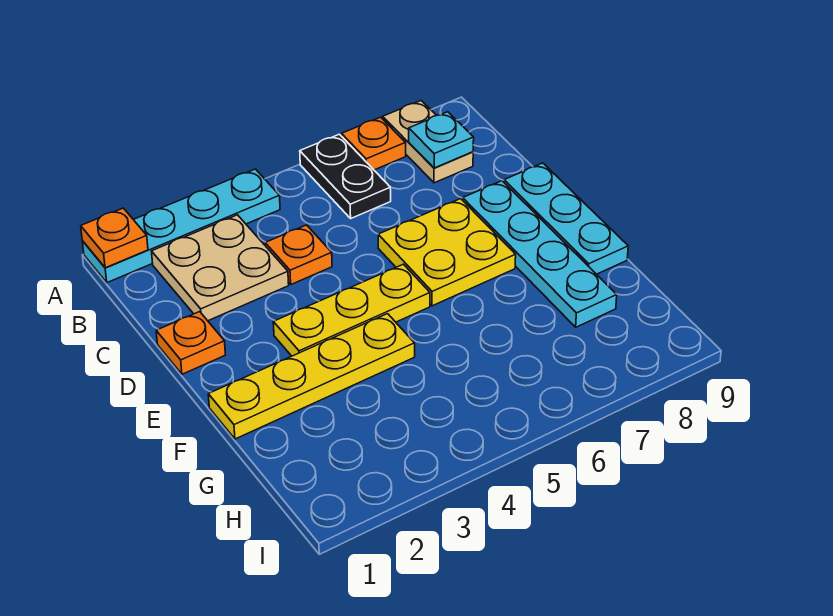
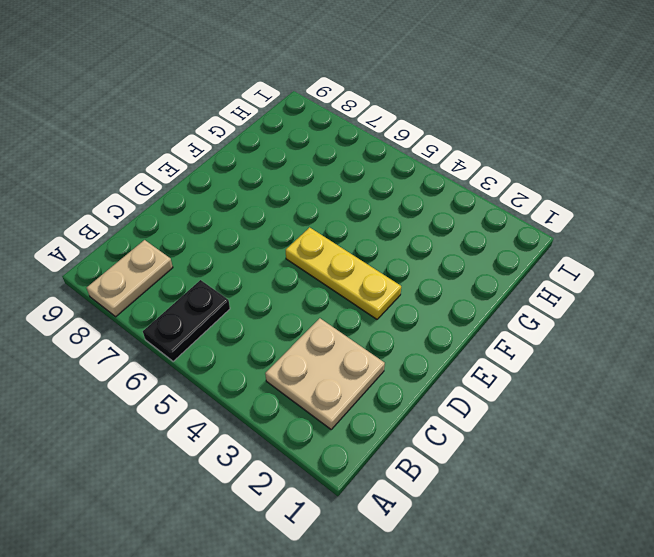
none -> cyan plate A1:A4 level 1
none -> orange plate A7 level 1
none -> orange plate C4 level 1

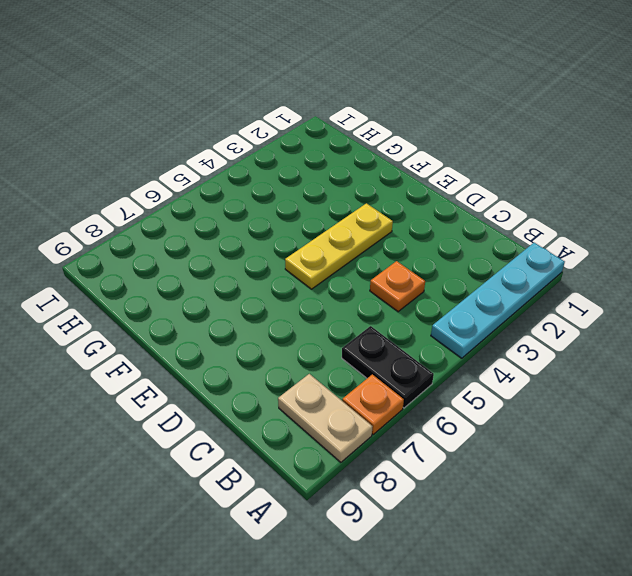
none -> tan plate B2:C3 level 1
none -> orange plate D1 level 1
none -> yellow plate D6:E7 level 1

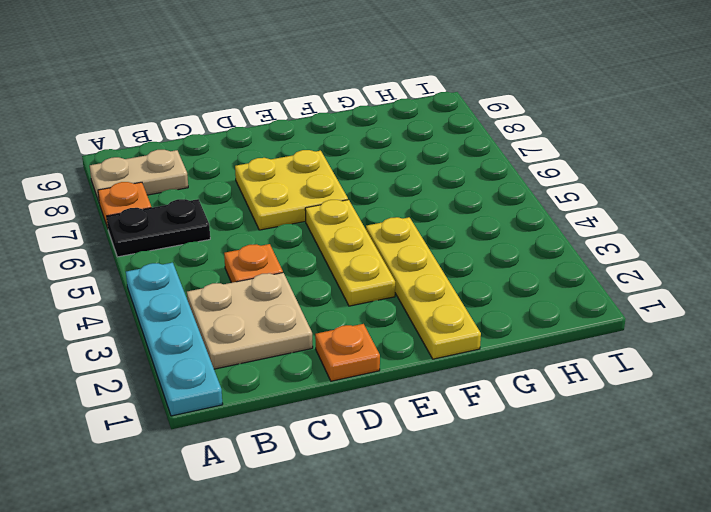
none -> cyan plate D8:G8 level 1
none -> cyan plate D9:F9 level 1
none -> orange plate A1 level 2

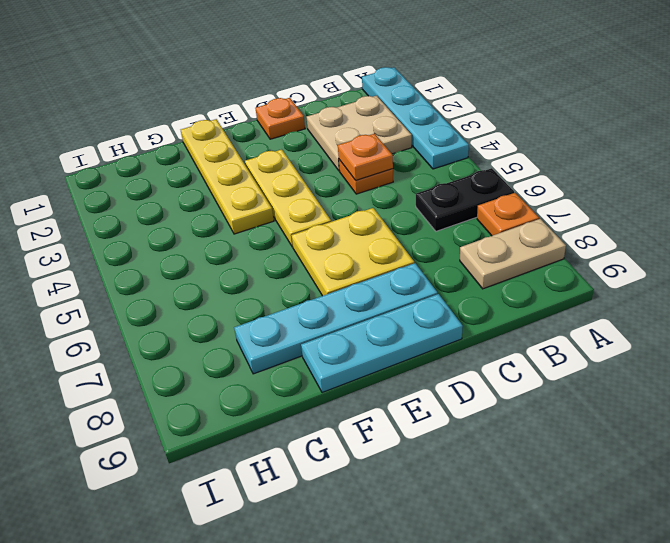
orange plate C4 level 2 -> orange plate A1 level 2
none -> cyan plate B8 level 2

